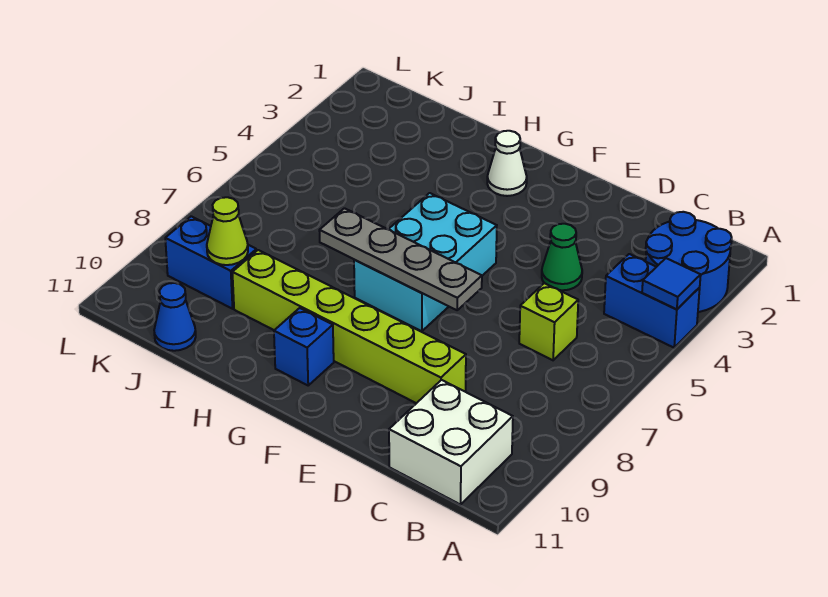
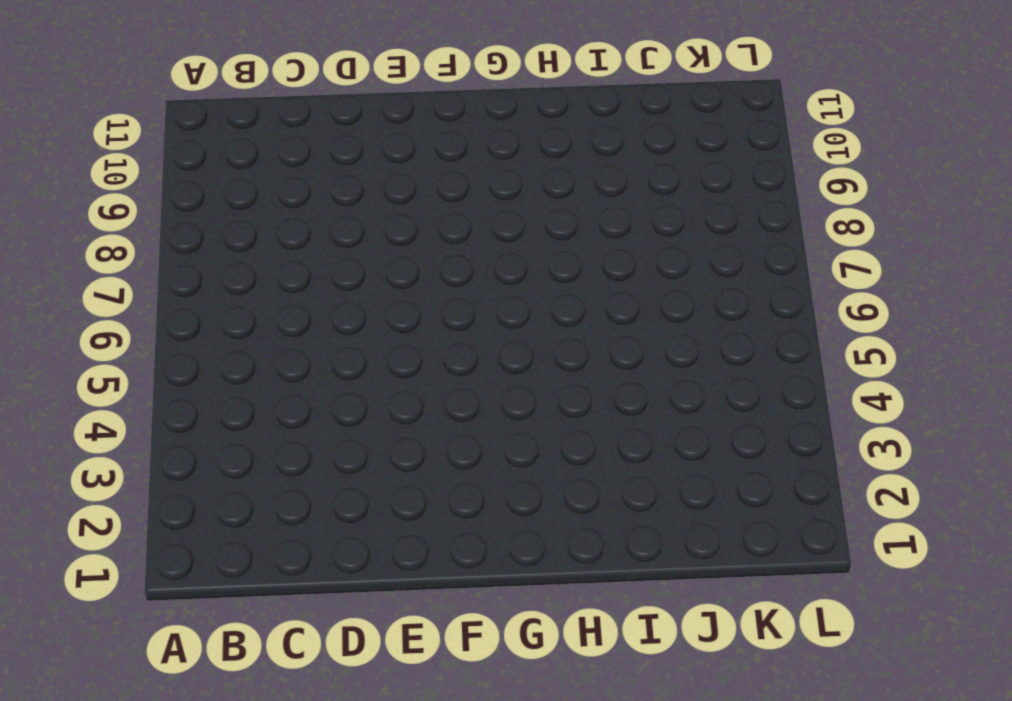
none -> blue round brick A2:B3 level 1
none -> blue brick A4:B4 level 1
none -> white brick B10:C11 level 1

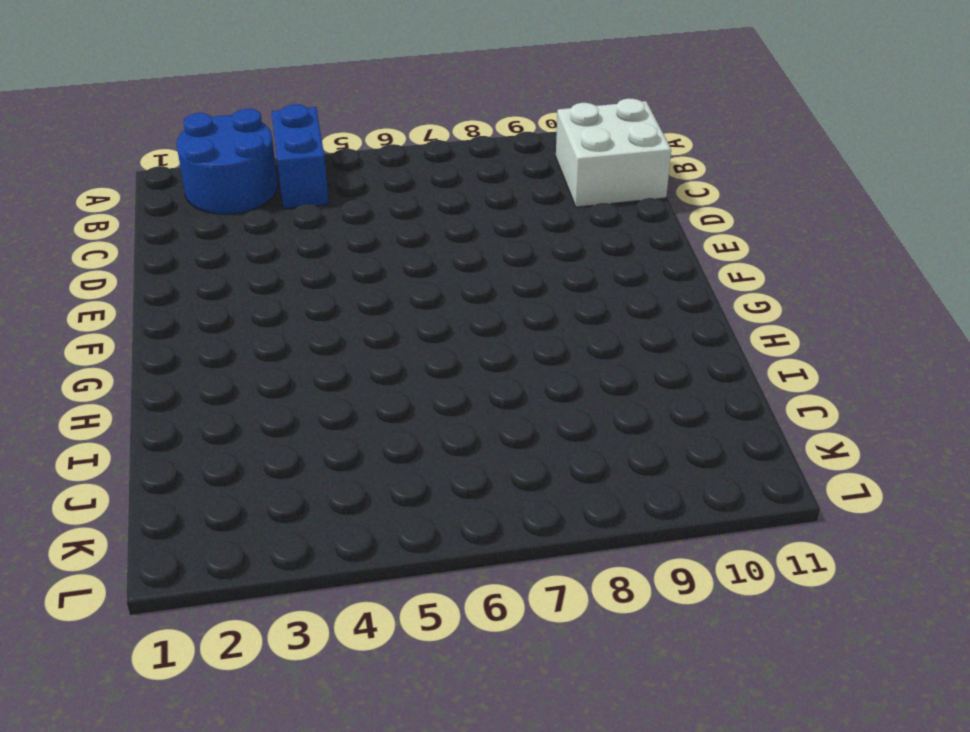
none -> lime brick C6 level 1
none -> green cone D4 level 1
none -> lime brick D9:I9 level 1

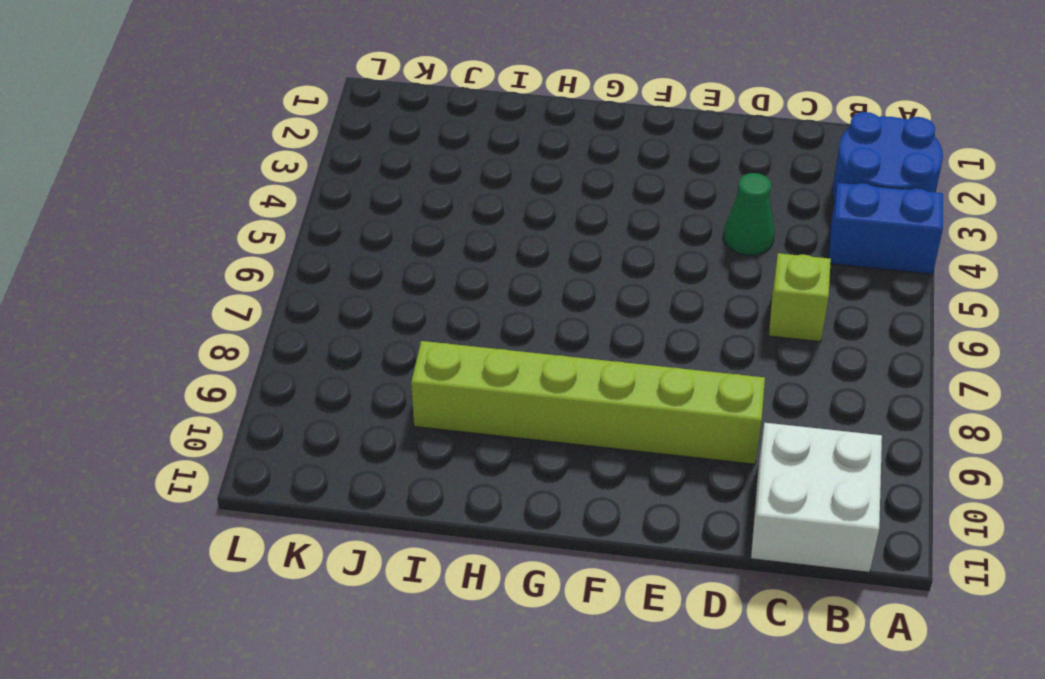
none -> cyan brick F5:G7 level 1
none -> white cone G2 level 1
none -> blue brick G10 level 1

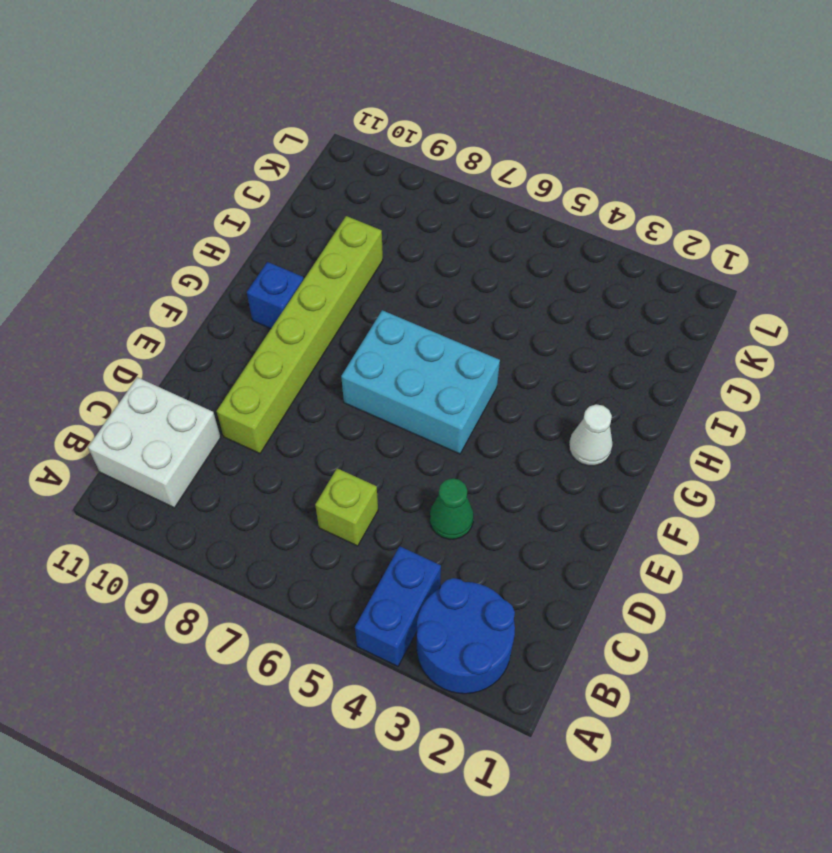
none -> blue brick J9:K9 level 1
none -> blue cone J11 level 1
none -> blue tile A4 level 2

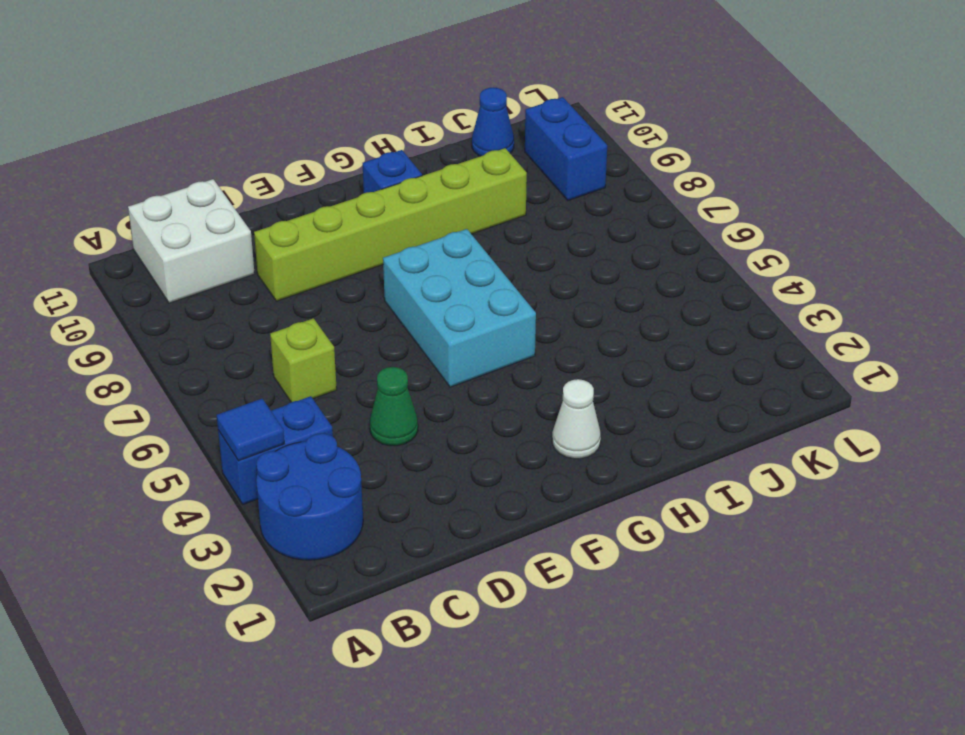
blue brick K9:K10 level 1 -> blue brick J9:K9 level 1
none -> grey plate E7:H7 level 2
none -> lime cone J9 level 2

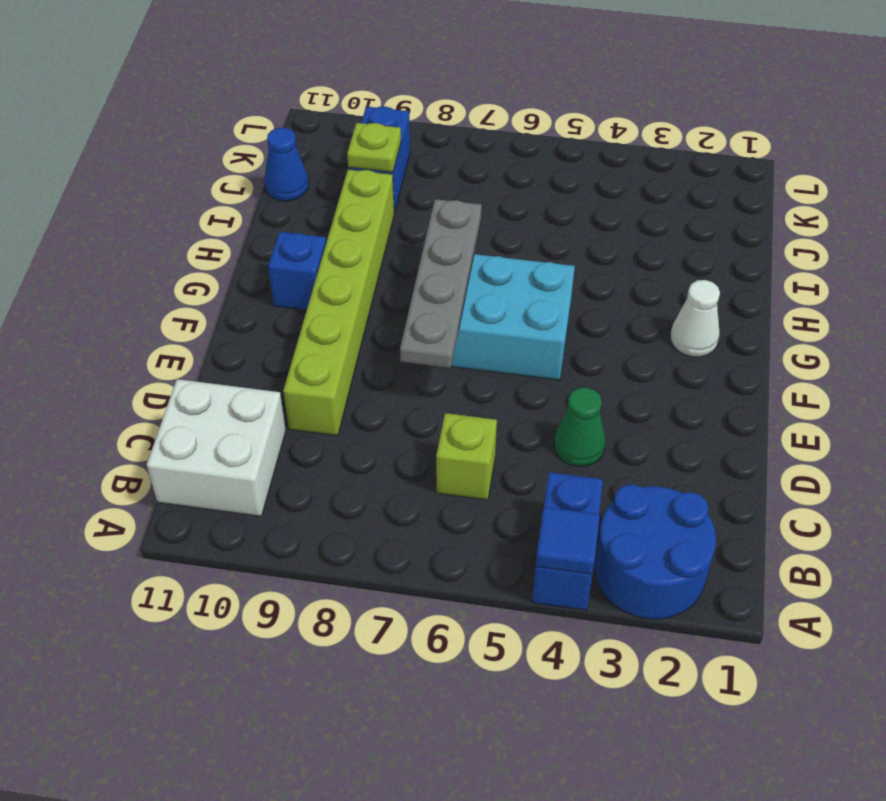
lime plate J9 level 2 -> lime cone J9 level 2

